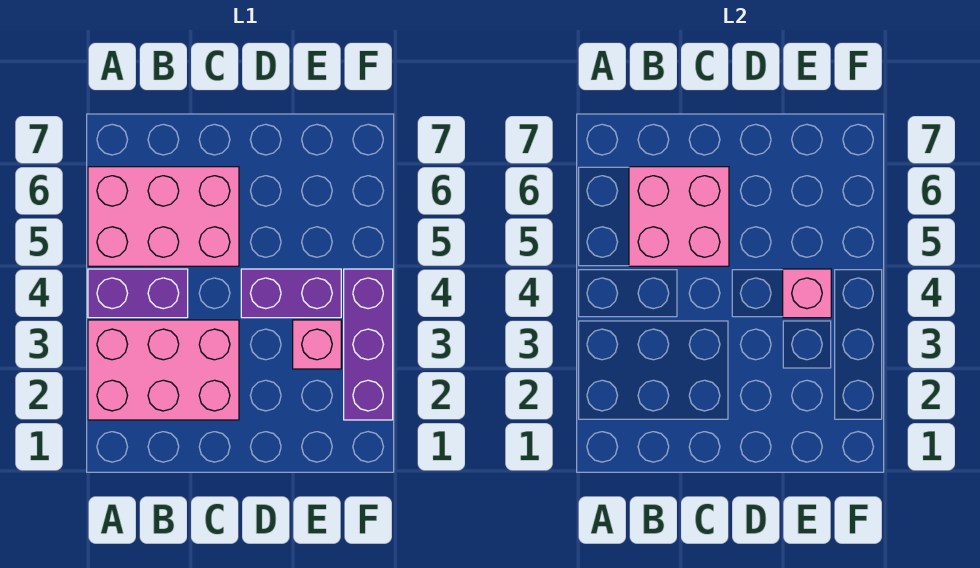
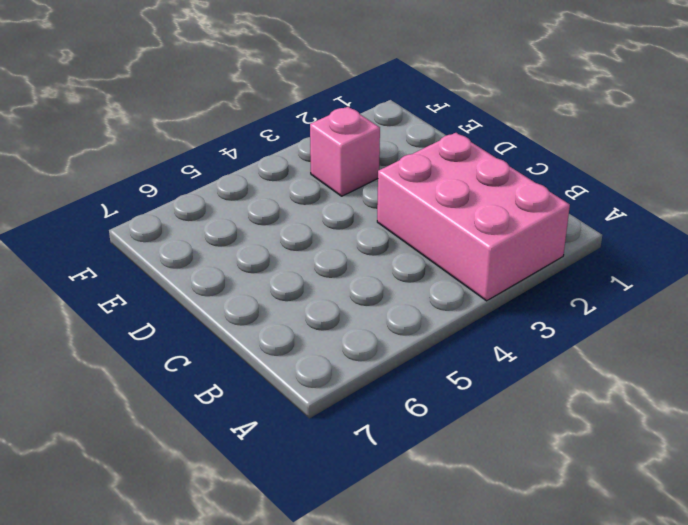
none -> purple brick A4:B4 level 1
none -> pink brick A5:C6 level 1

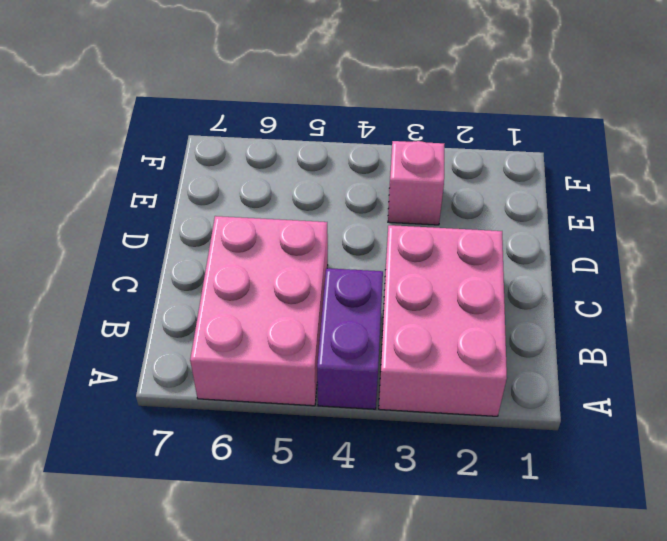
none -> purple brick D4:E4 level 1
none -> purple brick F2:F4 level 1

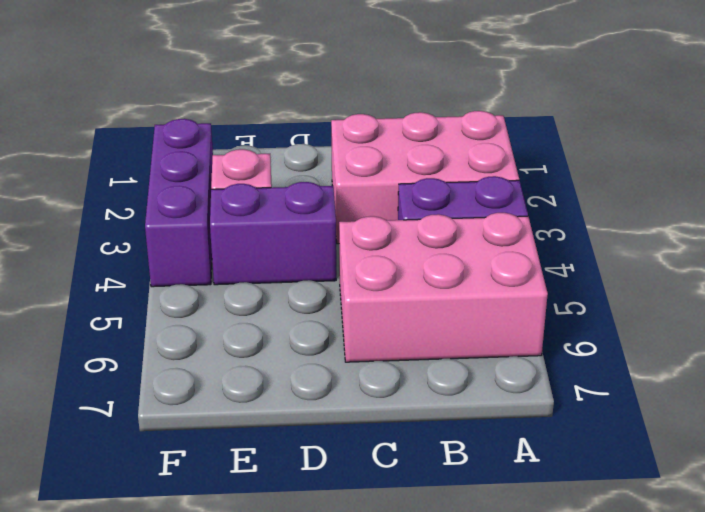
none -> pink brick B5:C6 level 2
none -> pink brick E4 level 2

